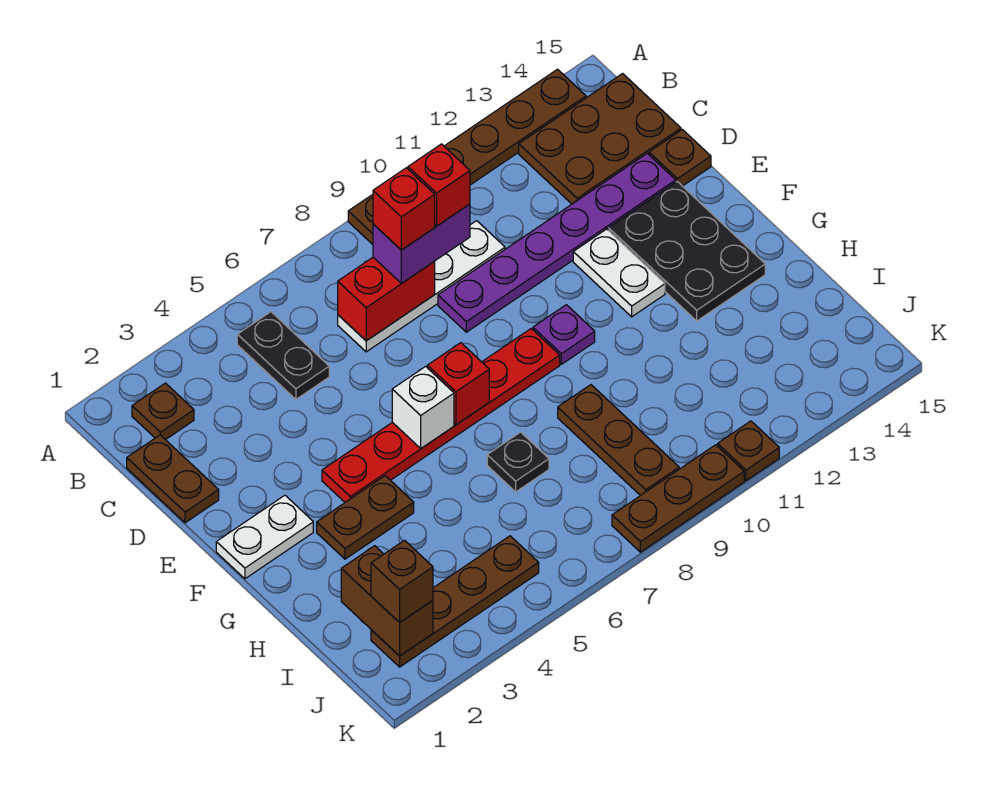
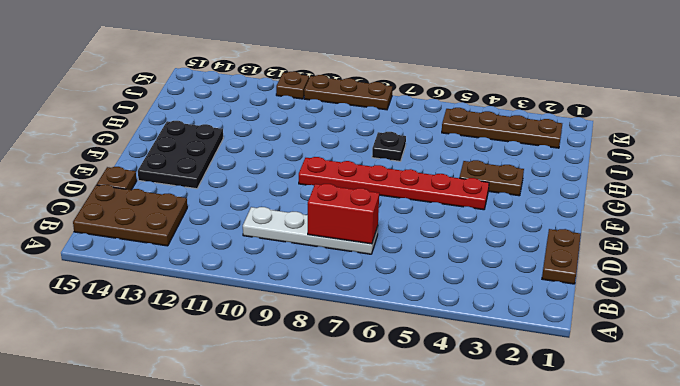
none -> brown plate A9:A14 level 1
none -> brown plate B2 level 1
none -> black plate B5:C5 level 1

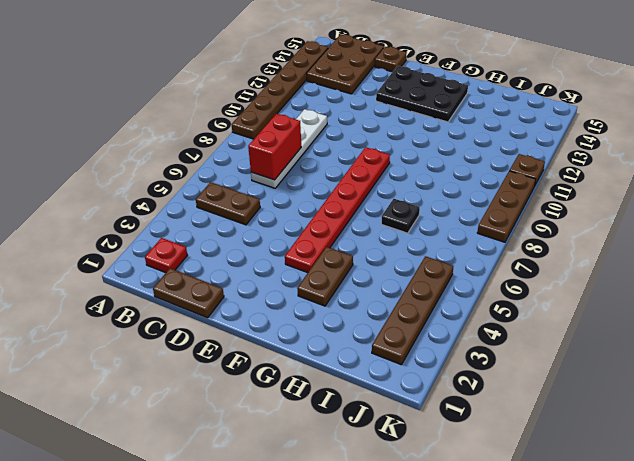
red plate B2 level 1 -> brown plate B2 level 1
brown plate B5:C5 level 1 -> black plate B5:C5 level 1
none -> purple plate D9:D14 level 1
none -> white plate E12:F12 level 1
none -> white plate F1:F2 level 1

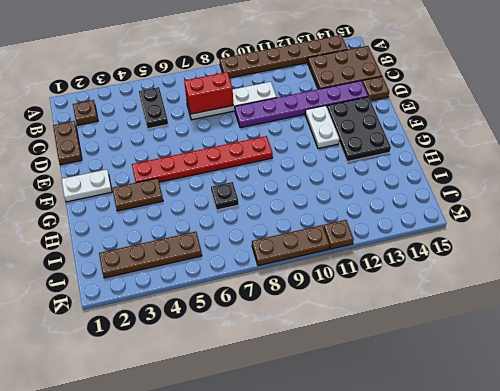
none -> purple plate F10 level 1
none -> brown plate H9:J9 level 1
none -> white brick F6 level 2

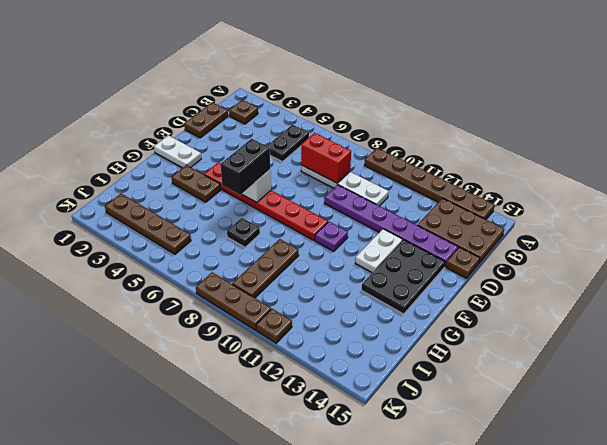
black brick F6:G6 level 3 -> none
none -> red brick F7 level 2
none -> brown brick I2:J2 level 2
none -> purple brick C8:C9 level 3

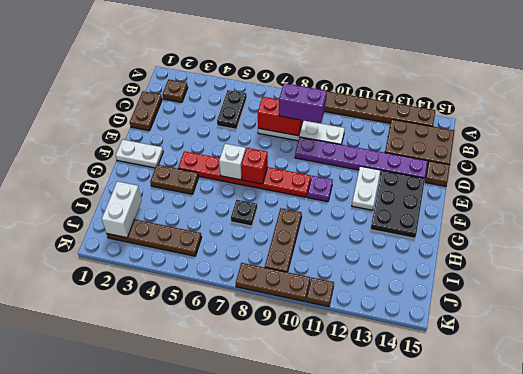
white brick I2:J2 level 2 -> brown brick I2:J2 level 2
none -> brown brick J2 level 3
none -> red brick C8 level 4
none -> red brick C9 level 4

